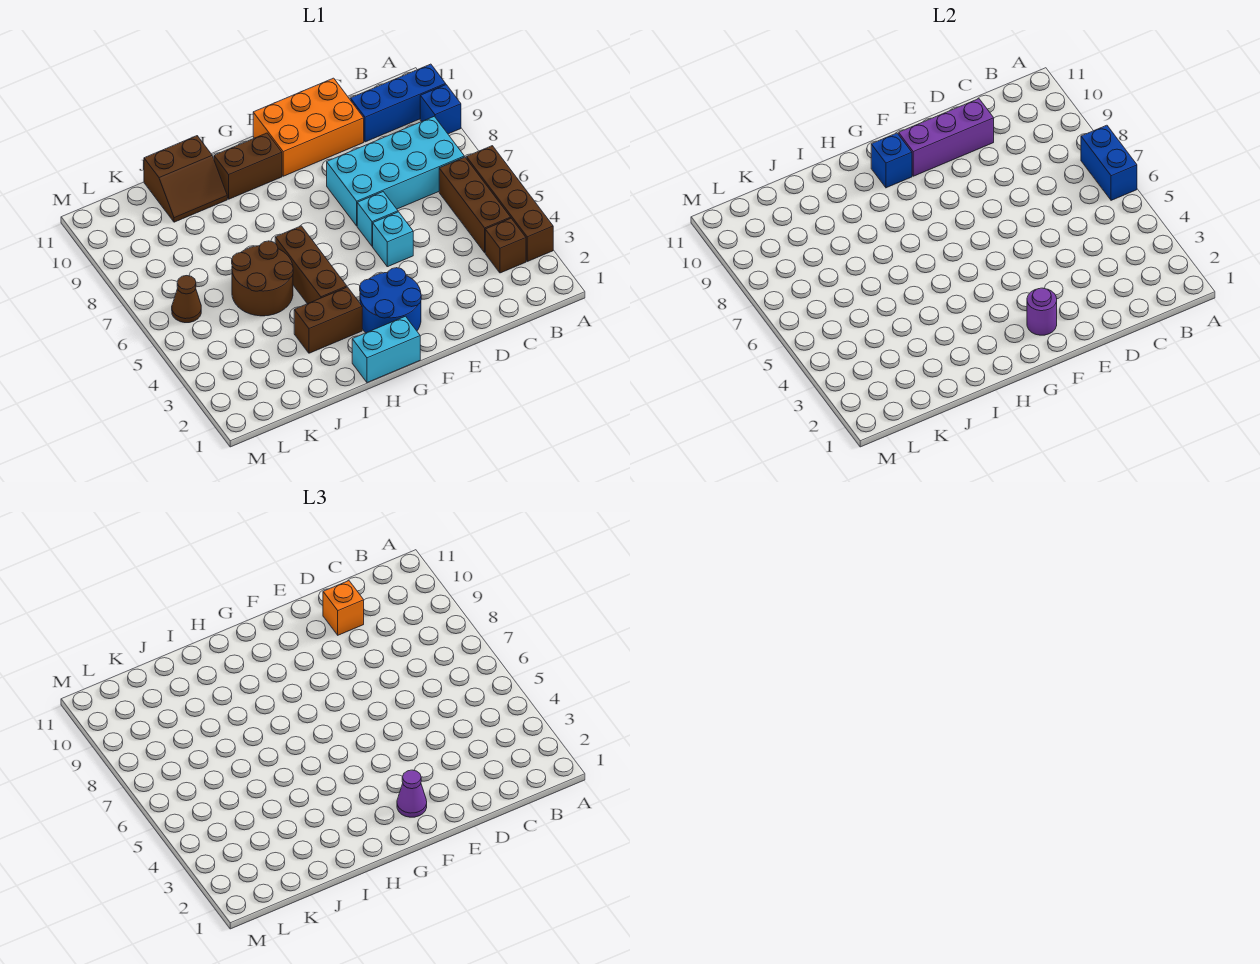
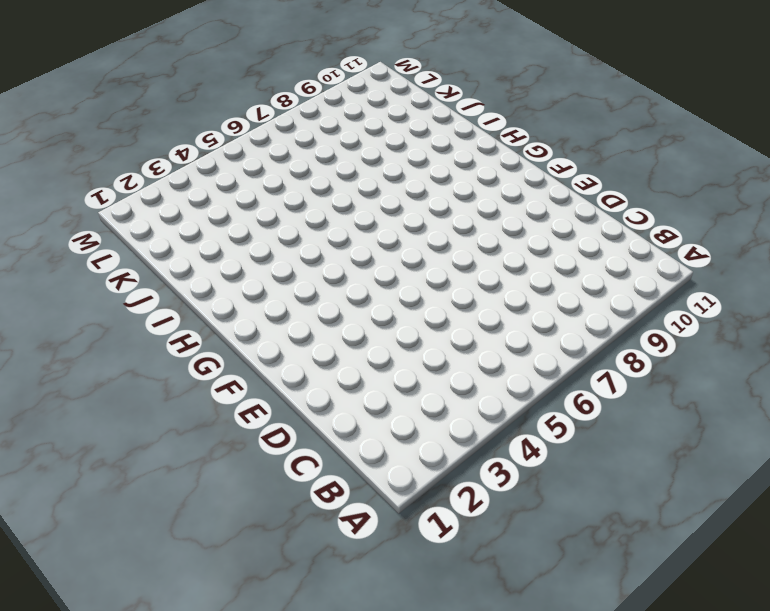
none -> brown brick A3:A6 level 1
none -> blue brick A9 level 1
none -> blue brick A10:C10 level 1

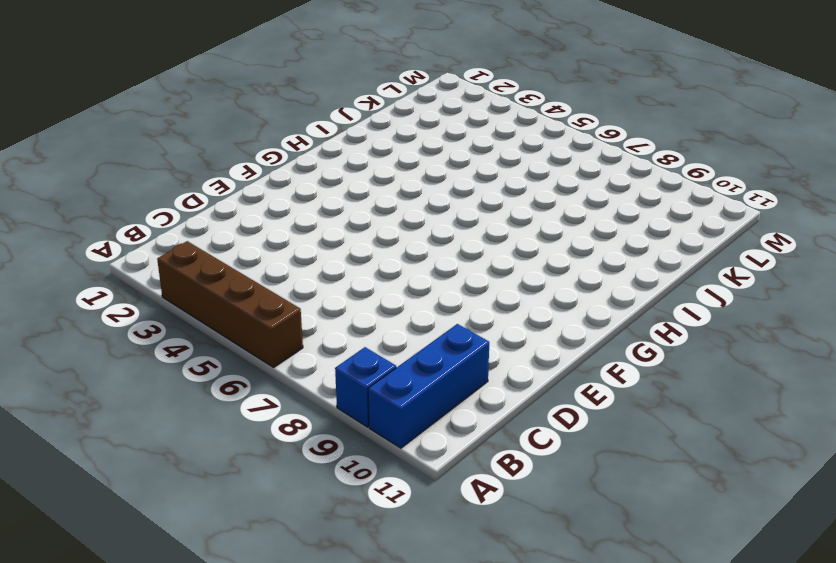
none -> brown brick B3 level 1
none -> brown brick B4:B6 level 1
none -> cyan brick B7:E8 level 1

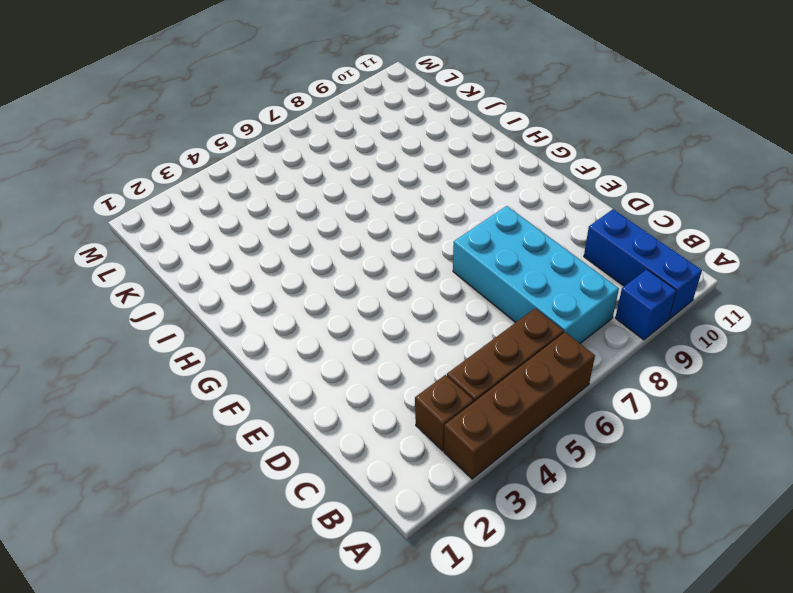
none -> orange brick D10:F11 level 1
none -> cyan brick E5 level 1
none -> cyan brick E6 level 1

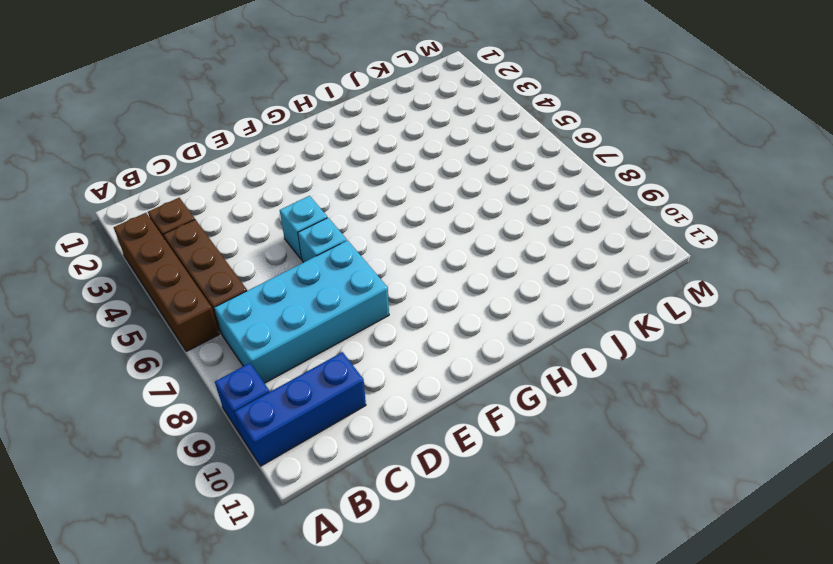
none -> orange brick D10:F11 level 1
none -> blue round brick F2:G3 level 1
none -> cyan brick G1:H1 level 1

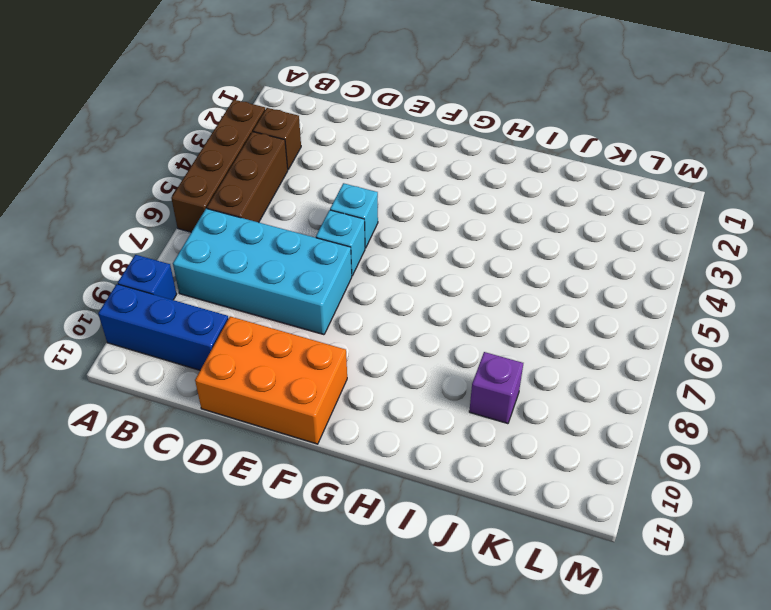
purple brick J9 level 1 -> none
none -> blue round brick F2:G3 level 1
none -> cyan brick G1:H1 level 1
none -> brown brick G10:H10 level 1

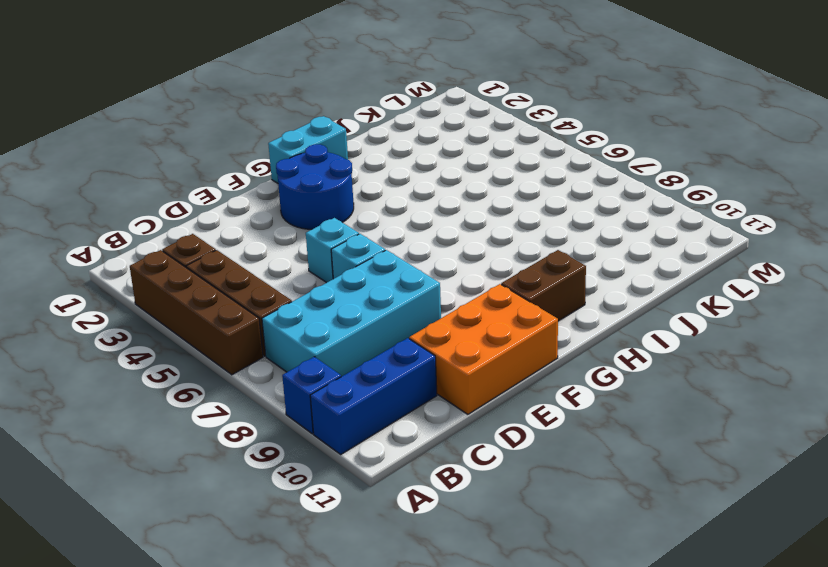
none -> brown brick H3:I3 level 1
none -> brown brick H4:H6 level 1
none -> brown round brick I5:J6 level 1

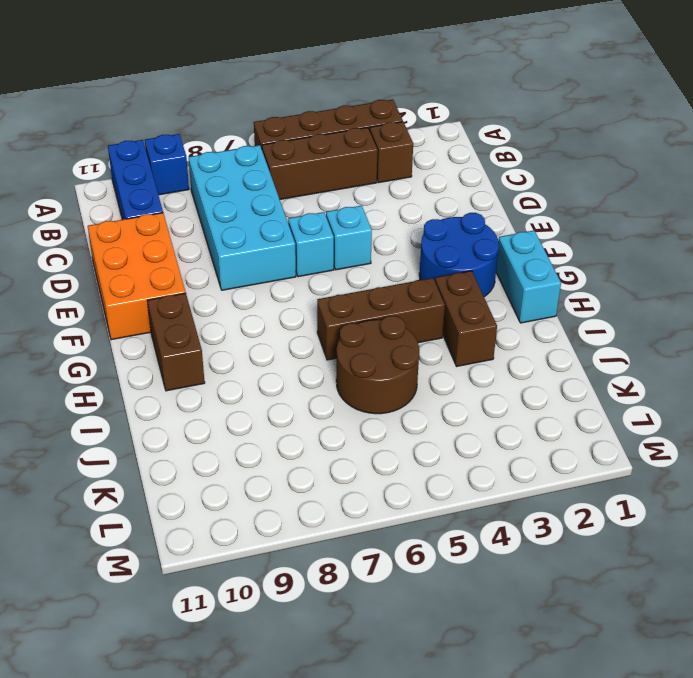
none -> brown slope I10:J11 level 1 top 11
none -> brown cone L6 level 1
none -> blue brick A6:A7 level 2

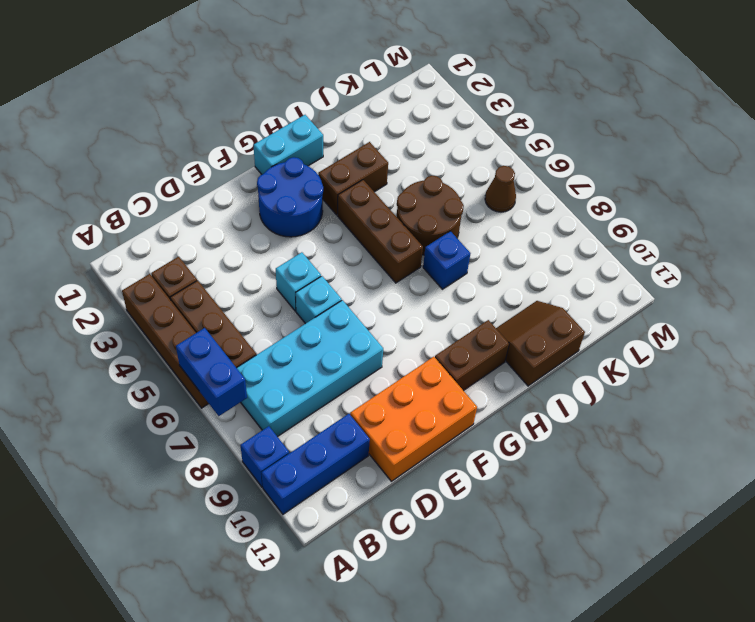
blue brick I7 level 1 -> blue brick G10 level 2
none -> purple brick D10:F10 level 2
none -> purple round brick F2 level 2
none -> orange brick D10 level 3

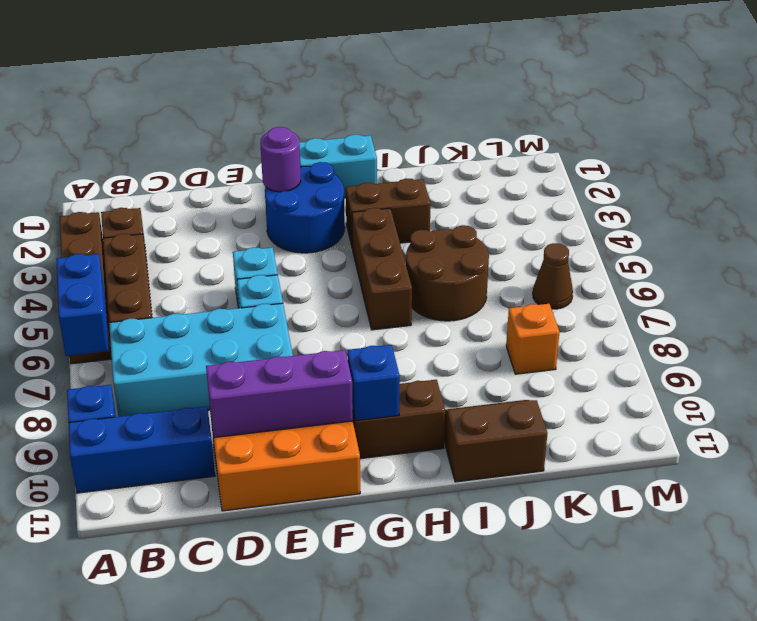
orange brick K8 level 1 -> orange brick D10 level 3
none -> purple cone F2 level 3

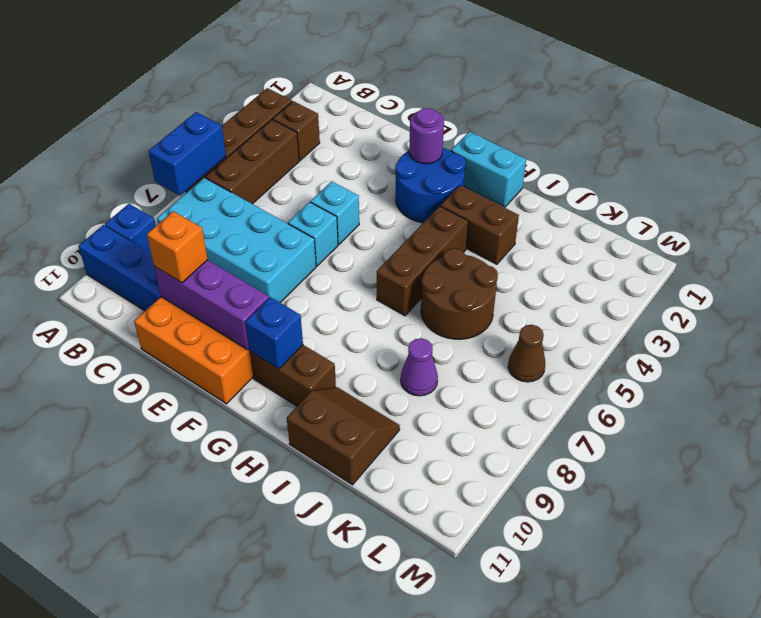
purple cone J8 level 1 -> purple cone F2 level 3

